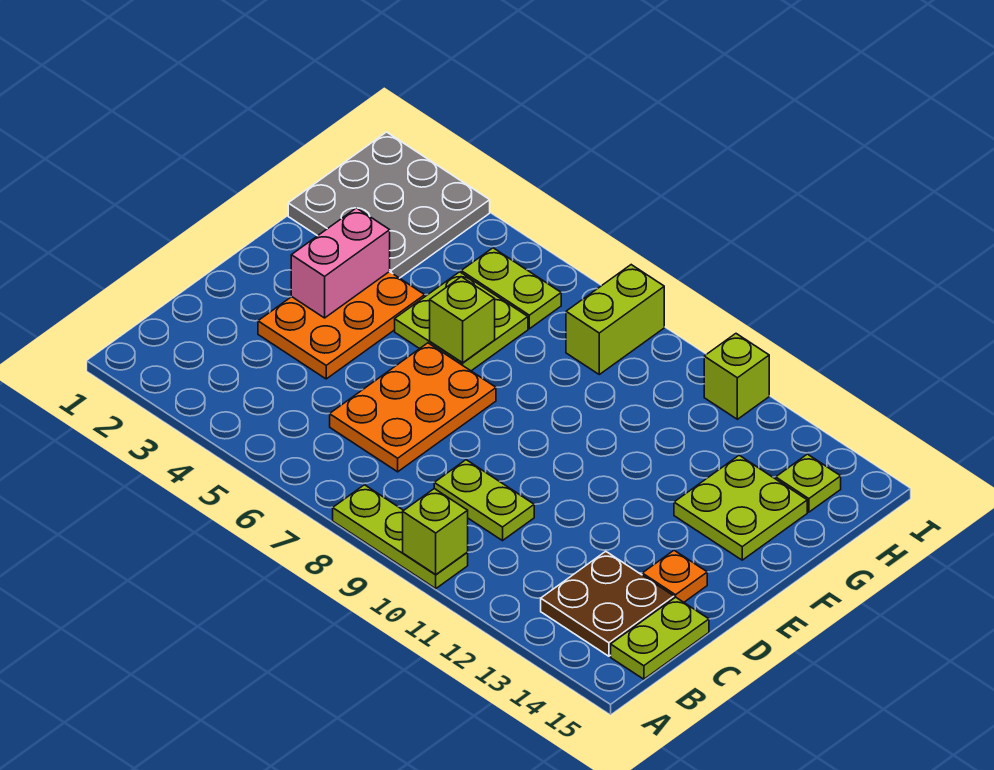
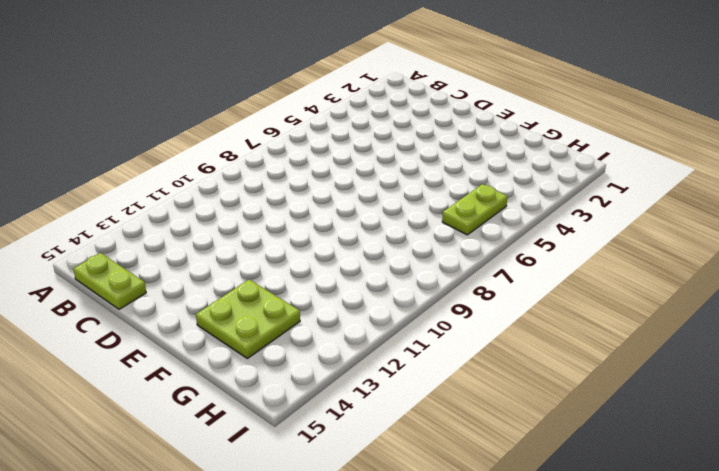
none -> lime plate A8:A10 level 1
none -> brown plate B13:C14 level 1
none -> orange plate C6:E7 level 1

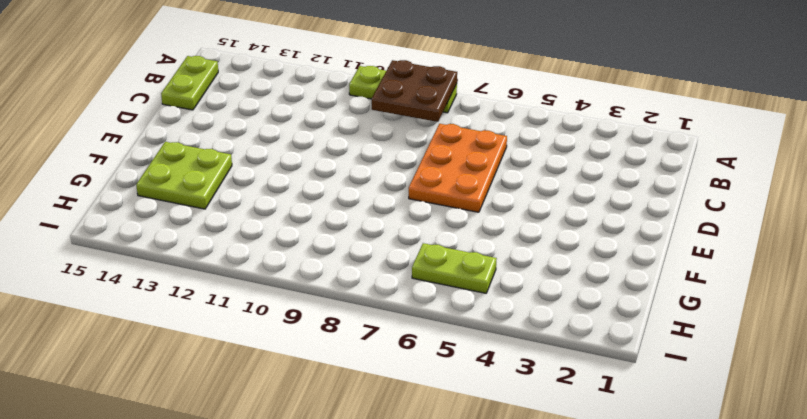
brown plate A8:B9 level 2 -> brown plate B13:C14 level 1
none -> lime plate C9:C10 level 1
none -> orange plate D3:F4 level 1
none -> orange plate D14 level 1

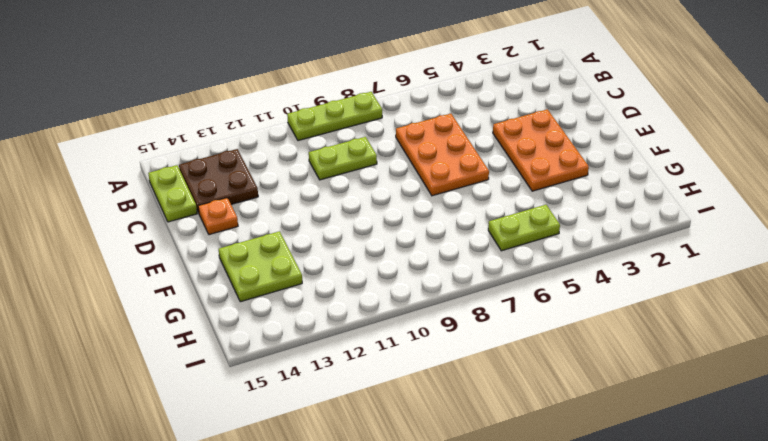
none -> lime plate F5:G6 level 1
none -> grey plate G1:I3 level 1
none -> lime brick H8:I8 level 1

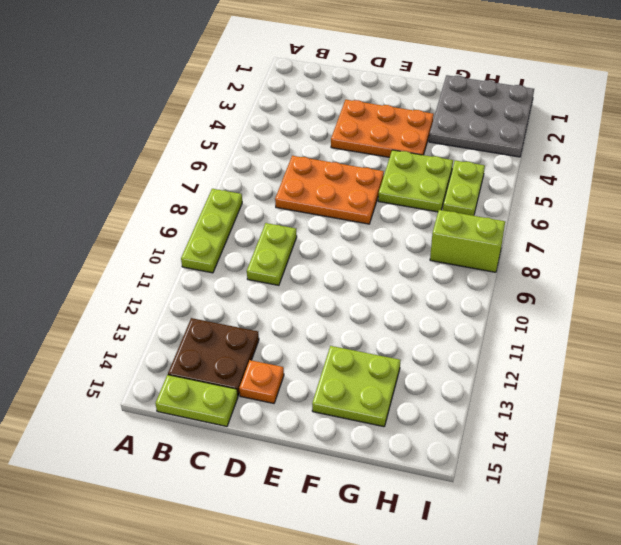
none -> lime plate H14 level 1
none -> lime brick I11 level 1
none -> lime brick A10 level 2

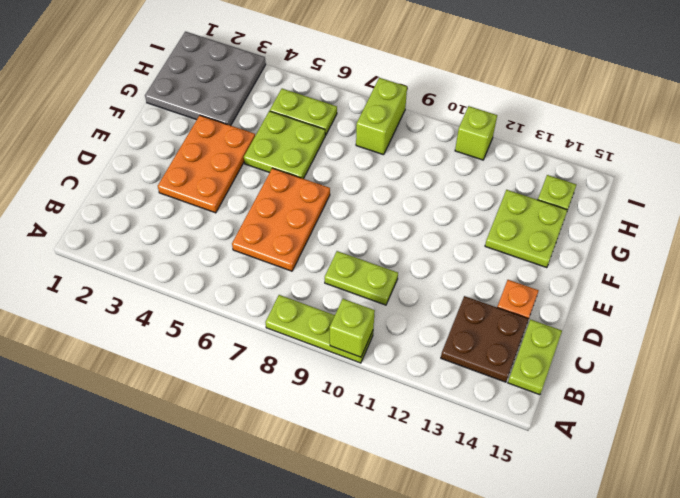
none -> pink brick E3:F3 level 2
none -> lime brick F6 level 2

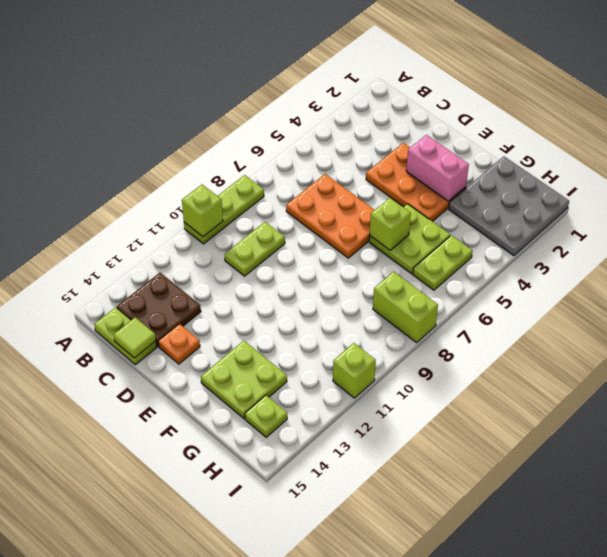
lime tile C15 level 2 -> none

